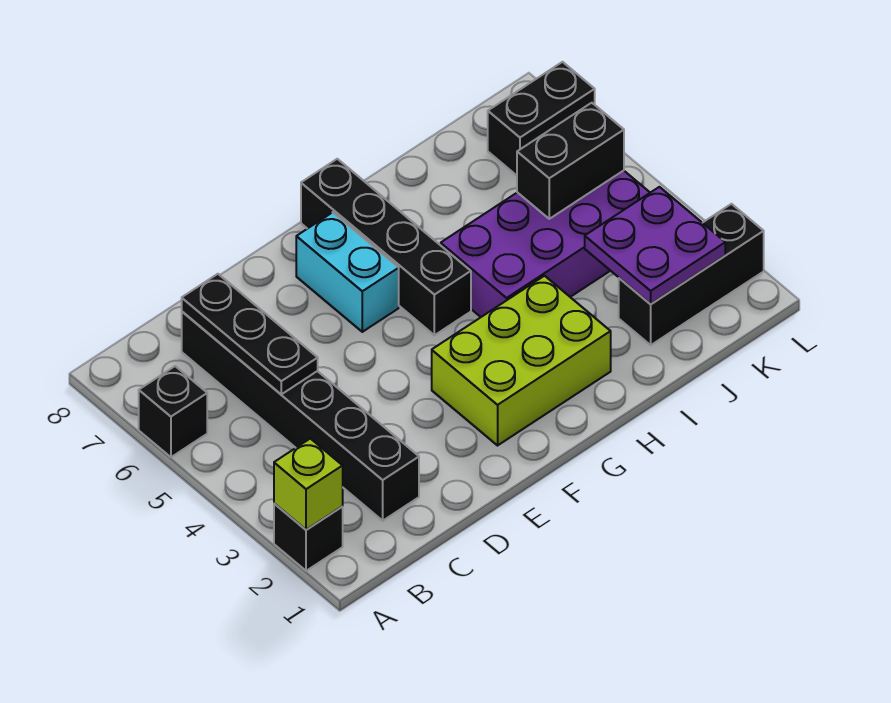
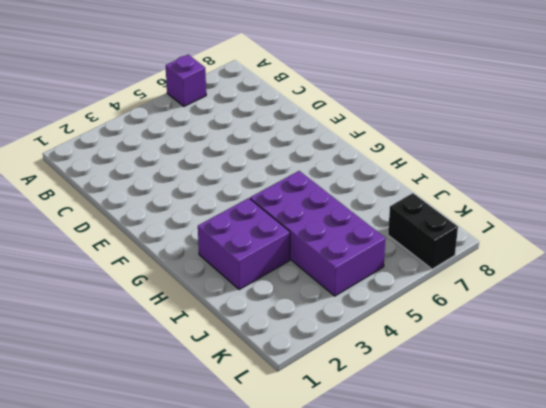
purple brick A6 level 1 -> black brick A6 level 1
purple brick H2:I3 level 1 -> lime brick F2:H3 level 1
none -> black brick A2 level 1
none -> black brick C2:C7 level 1
none -> cyan brick F6:F7 level 1

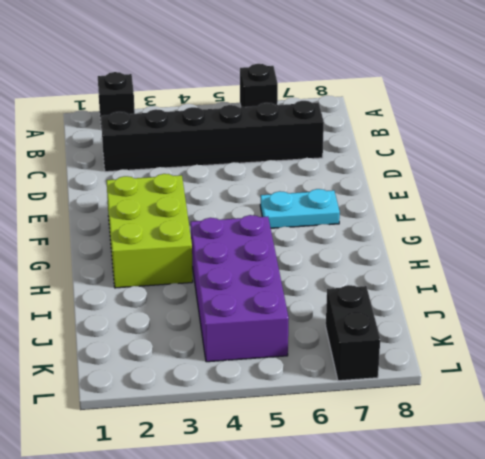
cyan plate F6:F7 level 1 -> cyan brick F6:F7 level 1
none -> black brick G5:G8 level 1
none -> black brick J2:L2 level 1
none -> lime brick A2 level 2

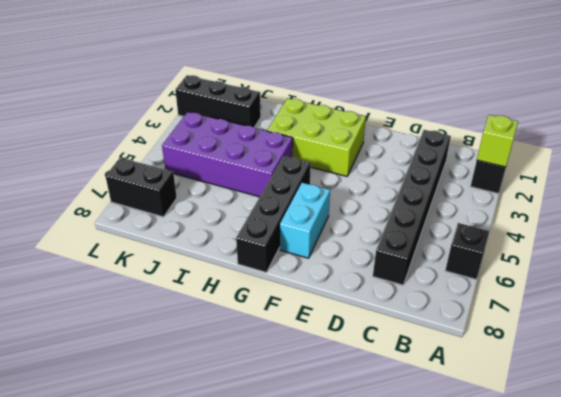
none -> black plate C5:C7 level 2
none -> purple plate J2:K3 level 2
none -> black brick J5:K5 level 2

